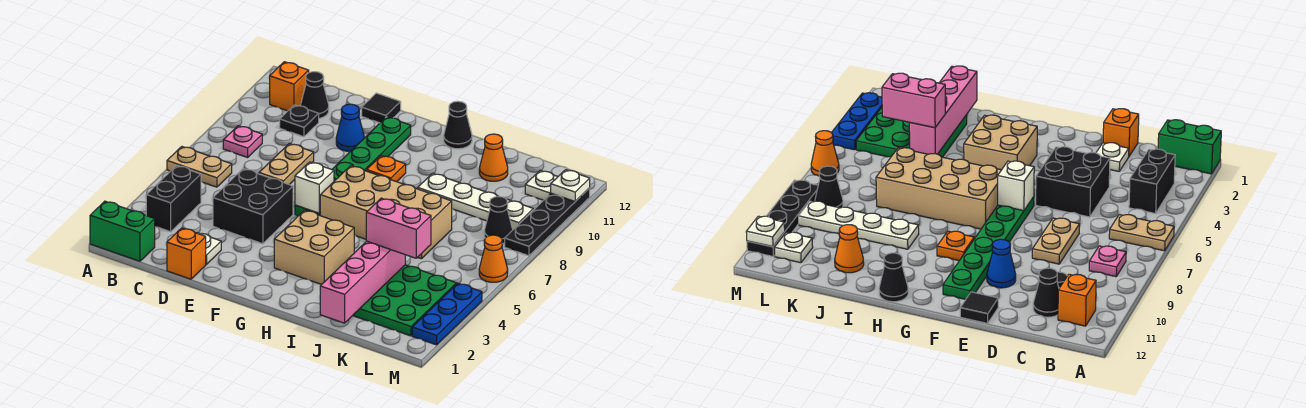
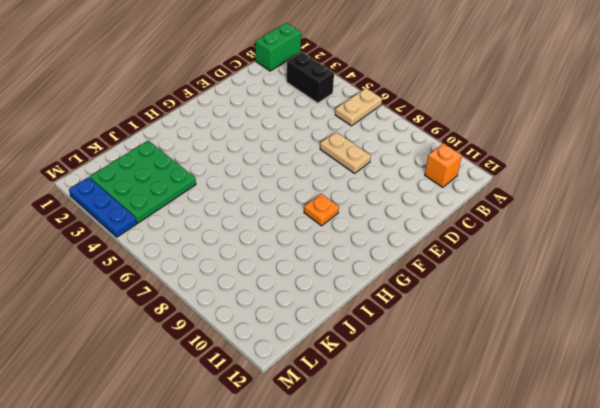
none -> pink plate B8 level 1
none -> black plate C10 level 1
none -> black cone C11 level 1
none -> orange brick D1 level 1

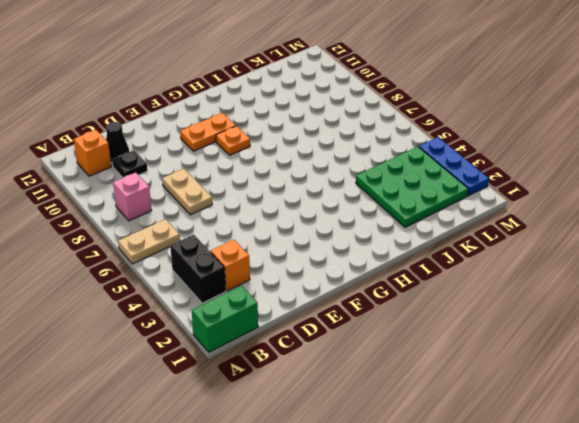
pink brick B8 level 1 -> pink plate B8 level 1
orange brick C3 level 1 -> orange brick D1 level 1
orange plate F10:G10 level 1 -> green plate F6:F11 level 1
none -> white plate D2 level 1
none -> black brick D4:E5 level 1
none -> blue cone E10 level 1
none -> black tile E12 level 1

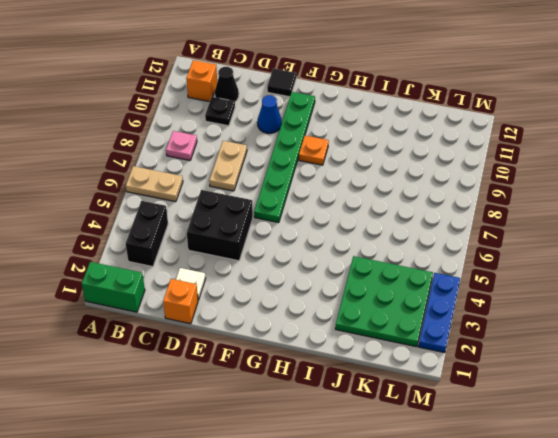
none -> tan brick G3:H4 level 1
none -> tan brick G6:J7 level 1
none -> black cone H12 level 1
none -> white plate I9:L9 level 1

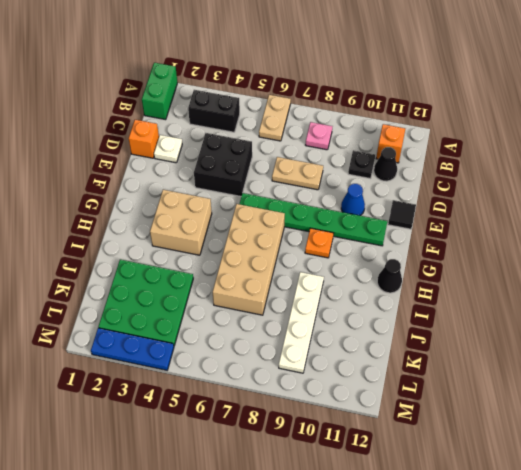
none -> orange cone J11 level 1
none -> black cone L8 level 1
none -> white plate L11 level 1
none -> orange cone M6 level 1

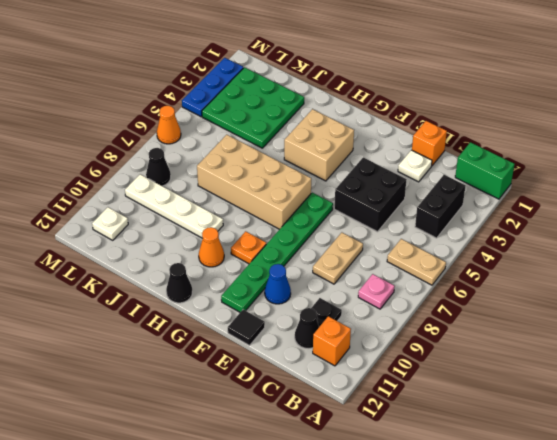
orange cone H10 level 1 -> orange cone J11 level 1
none -> black plate M8:M11 level 1
none -> white brick F6 level 2
none -> pink brick J1:J4 level 2
none -> white plate M11 level 2

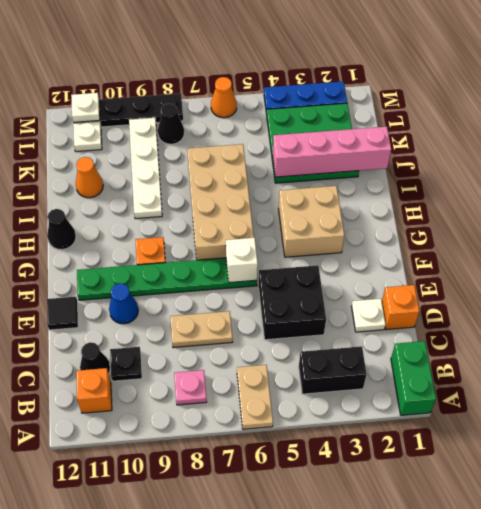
none -> pink brick J4:K4 level 3

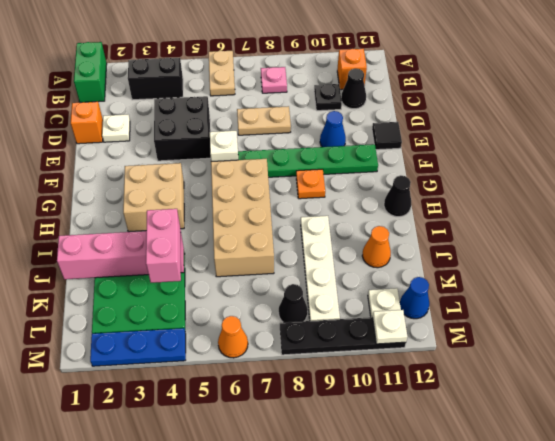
blue cone L12 level 1 -> none

